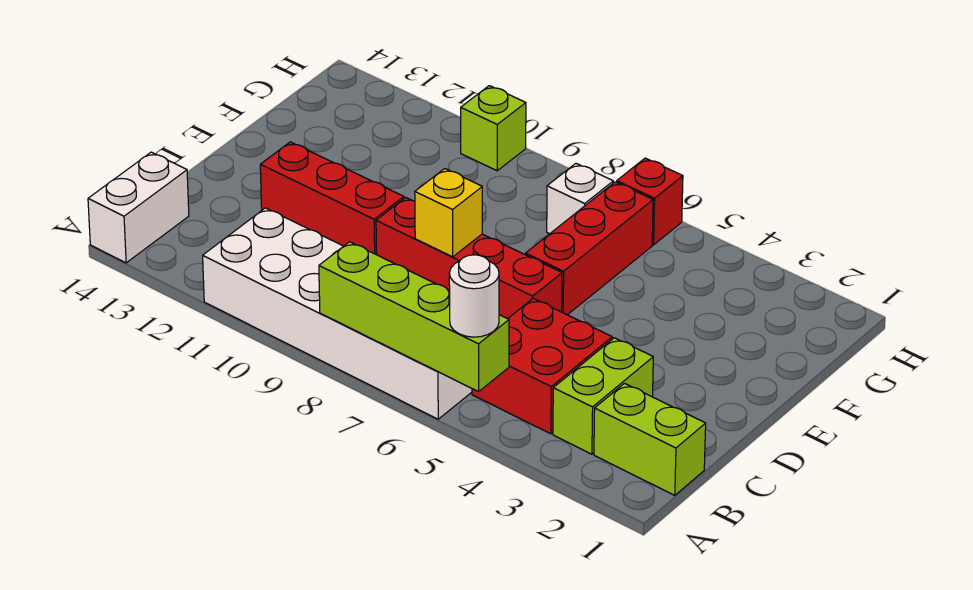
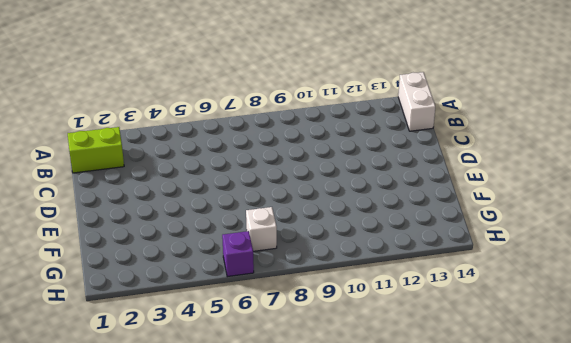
purple brick H6 level 1 -> red brick H6 level 1
none -> white brick A6:B11 level 1
none -> lime brick B3:C3 level 1
none -> red brick B4:C5 level 1

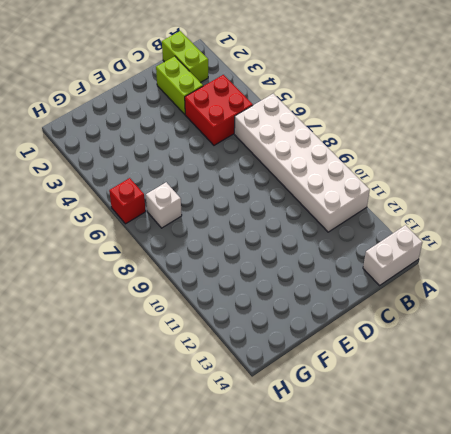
lime brick C2:C3 level 1 -> lime brick B3:C3 level 1
none -> red brick D6:D9 level 1
none -> red brick D10:D12 level 1
none -> red brick E6:G6 level 1

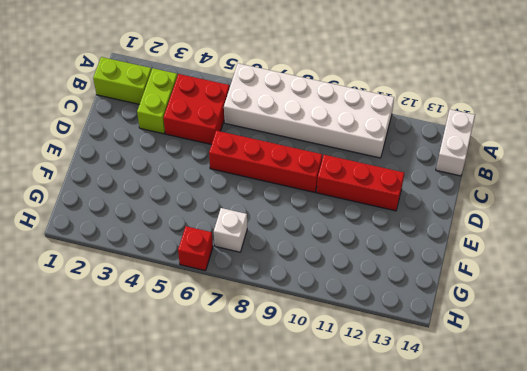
none -> red brick E6:G6 level 1
none -> lime brick H10 level 1
none -> lime brick A5:A8 level 2

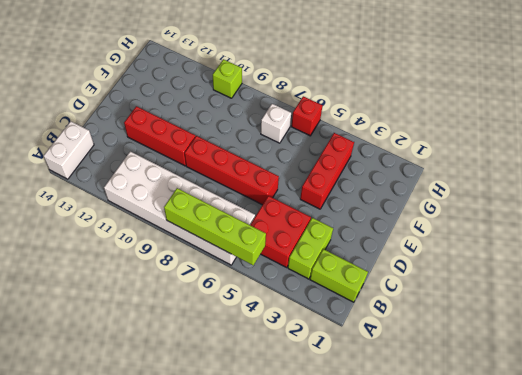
red brick E4:G4 level 1 -> red brick E6:G6 level 1
none -> yellow brick D8 level 2
none -> white round brick A5 level 3

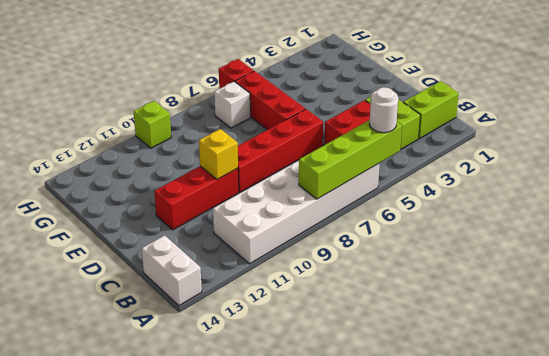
yellow brick D10 level 2 -> yellow brick D8 level 2

